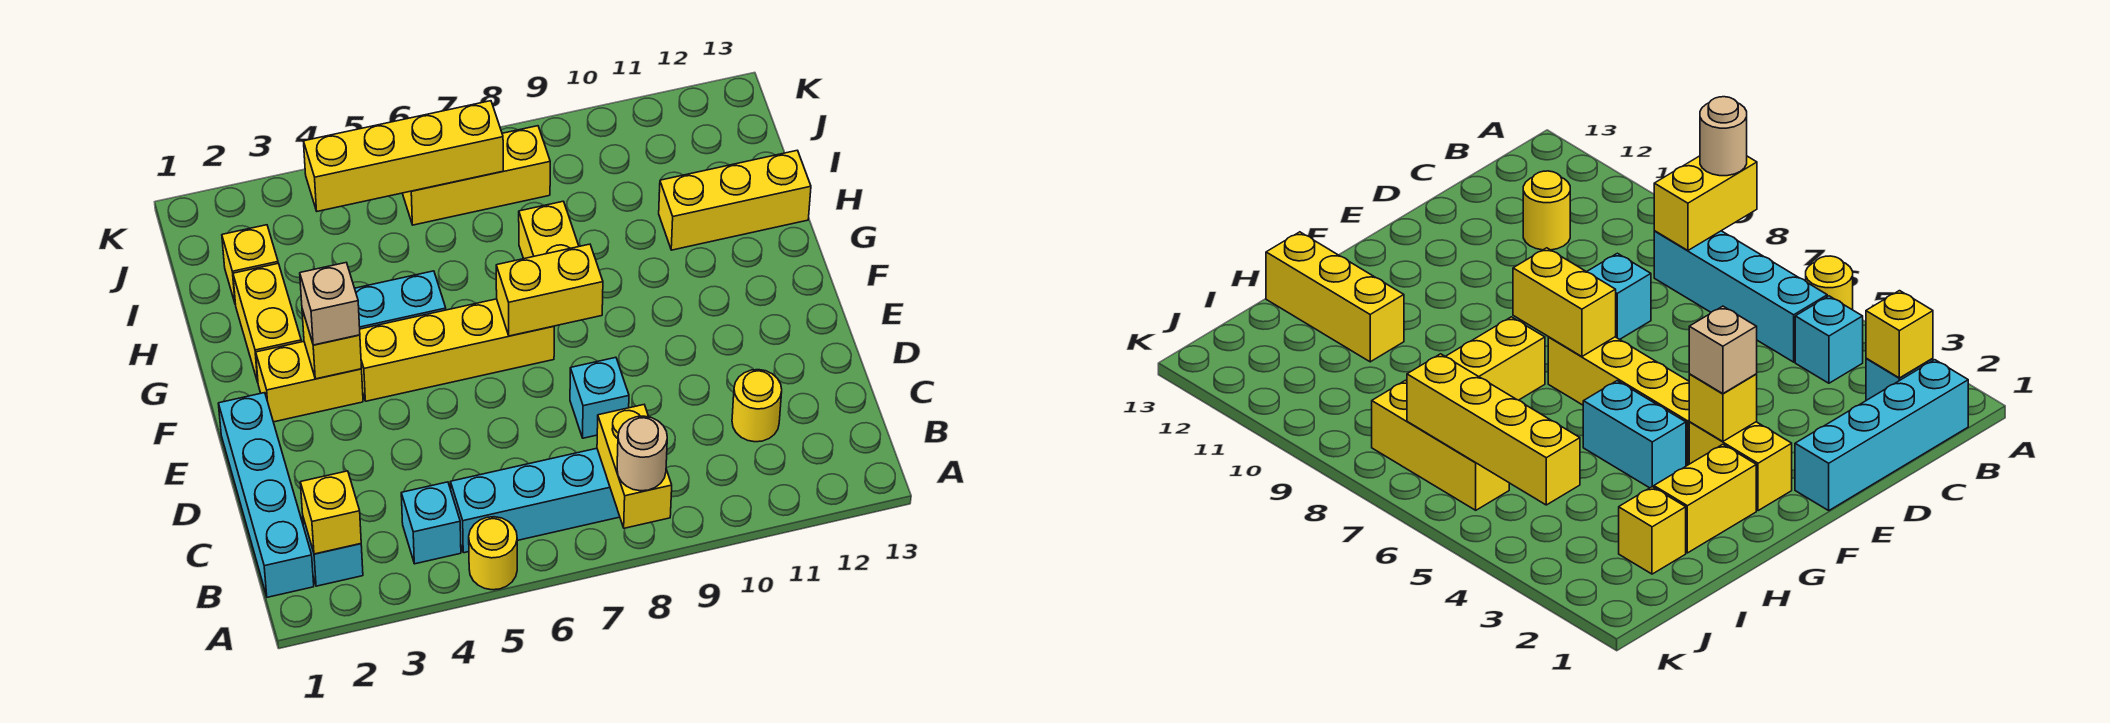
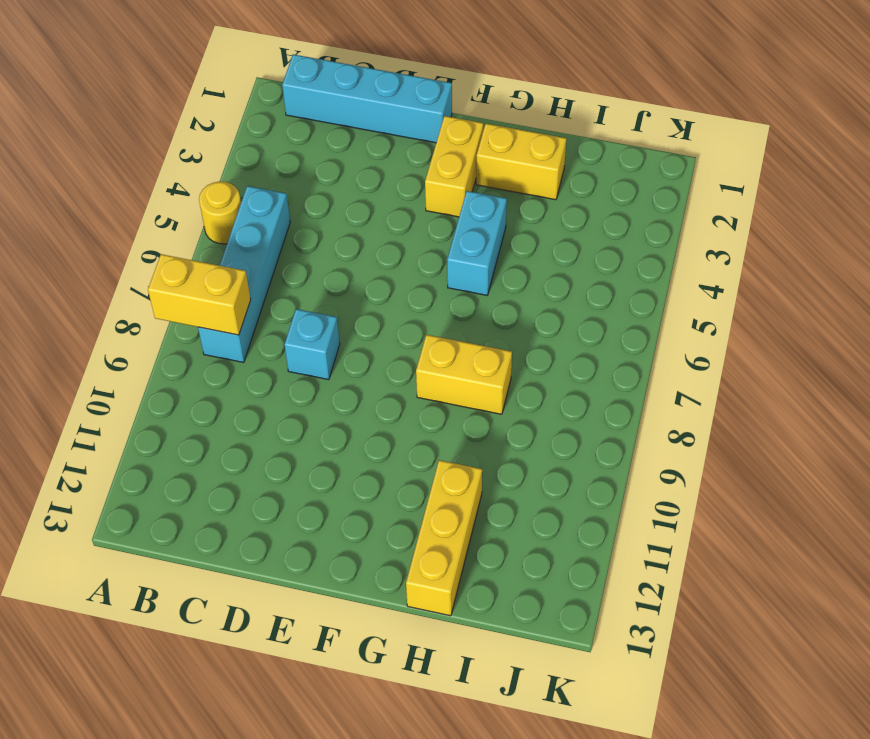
none -> cyan brick B2 level 1
none -> cyan brick B4 level 1
none -> yellow round brick C11 level 1

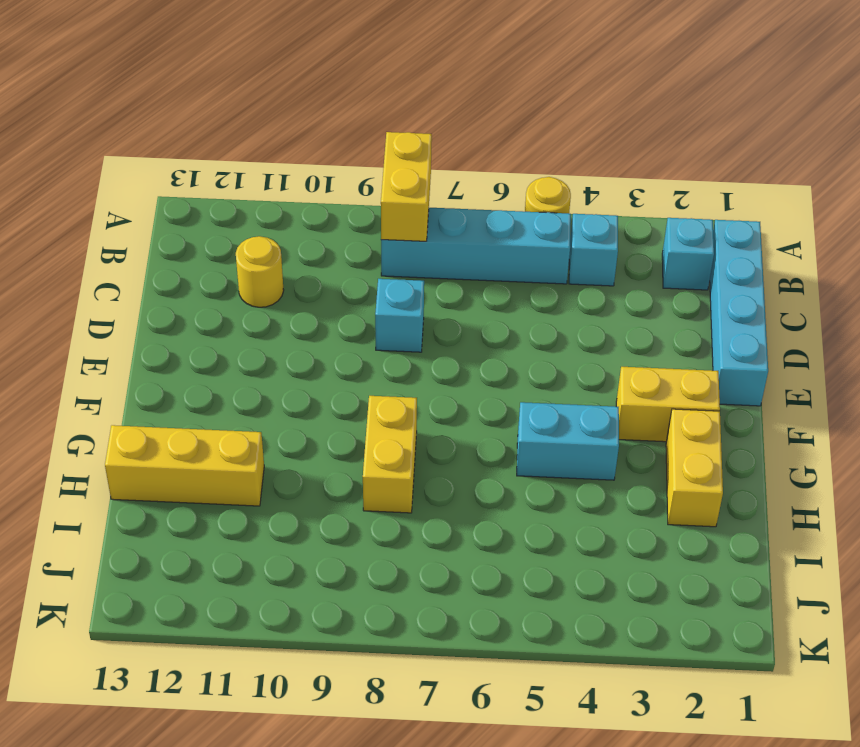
none -> yellow brick F4:F7 level 1
none -> yellow brick I2 level 1
none -> yellow brick J6:J8 level 1

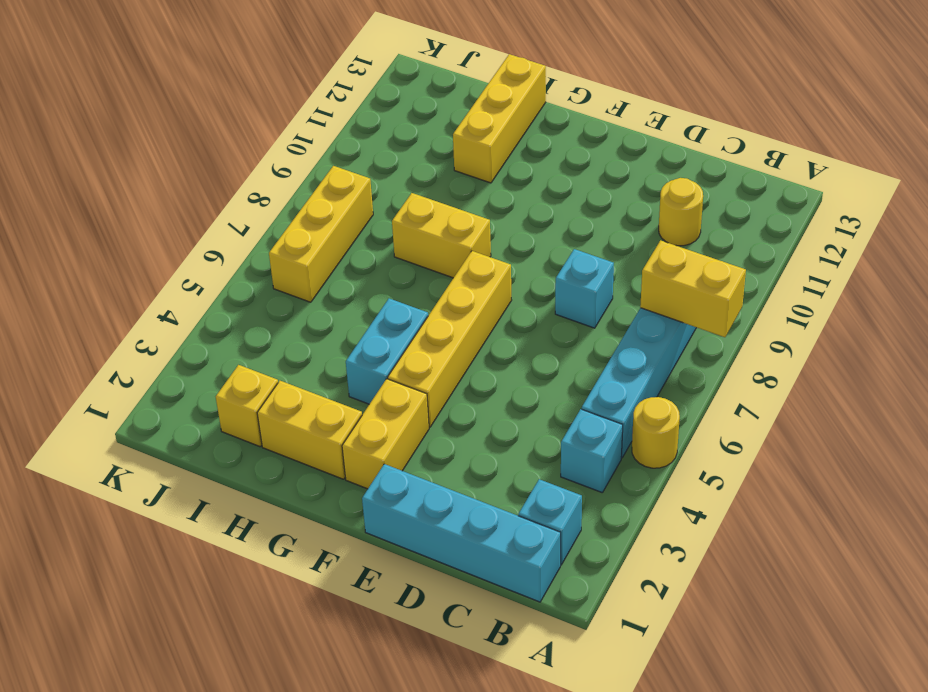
none -> yellow brick B2 level 2
none -> yellow brick F3 level 2
none -> yellow brick F7:F8 level 2

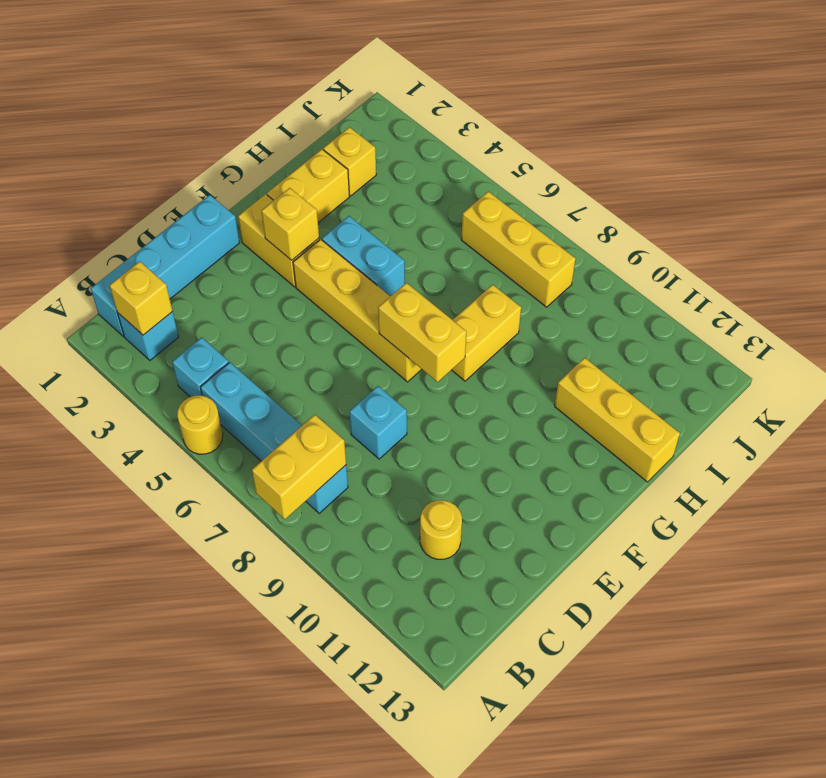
none -> yellow brick J4:J7 level 2
none -> tan round brick A8 level 3
none -> tan brick F3 level 3

